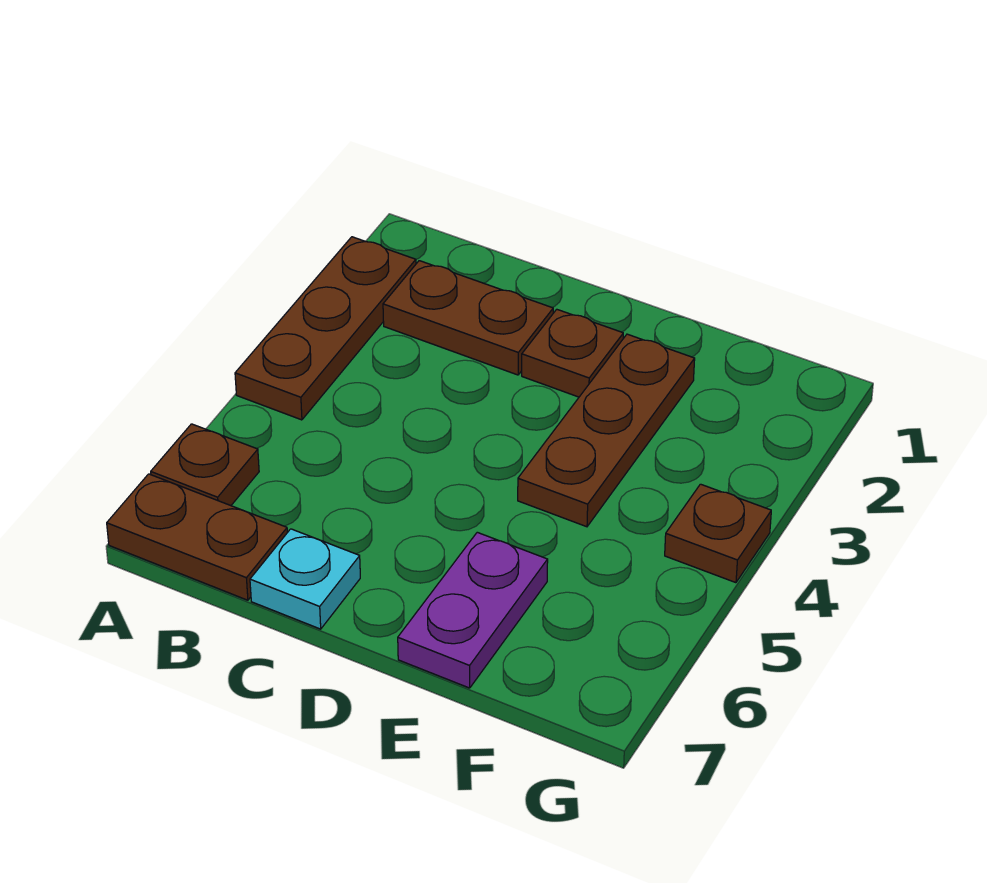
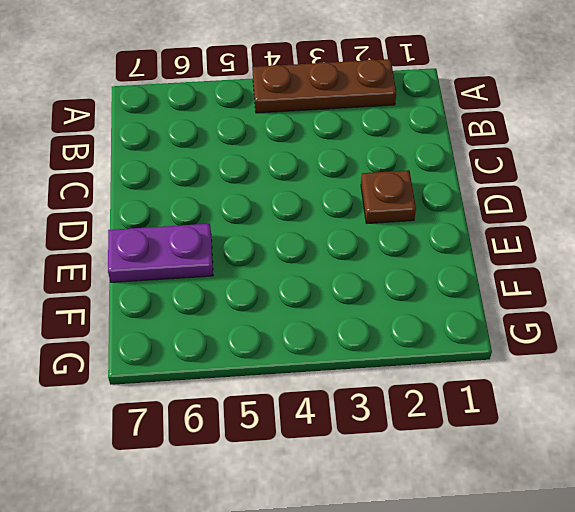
none -> brown plate A6 level 1
none -> brown plate A7:B7 level 1

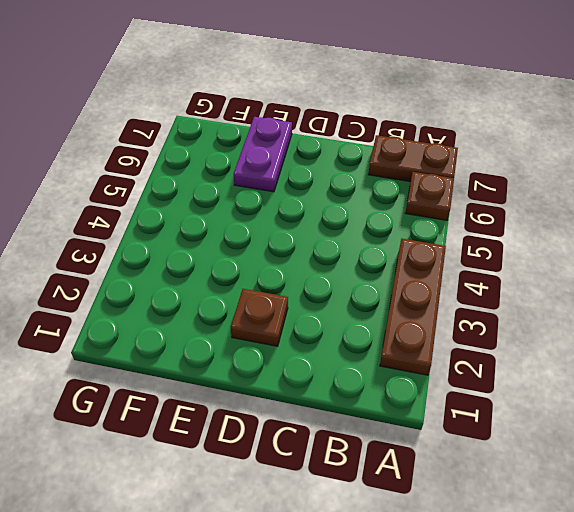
none -> brown plate B2:C2 level 1
none -> cyan plate C7 level 1

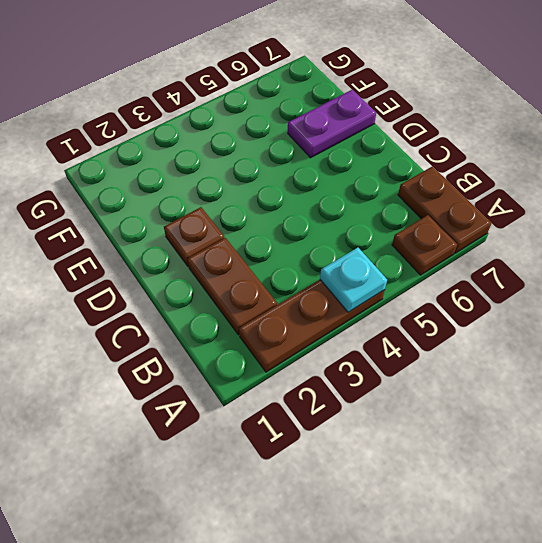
cyan plate A4 level 2 -> cyan plate C7 level 1
none -> brown plate E2:E4 level 1
none -> brown plate G4 level 1

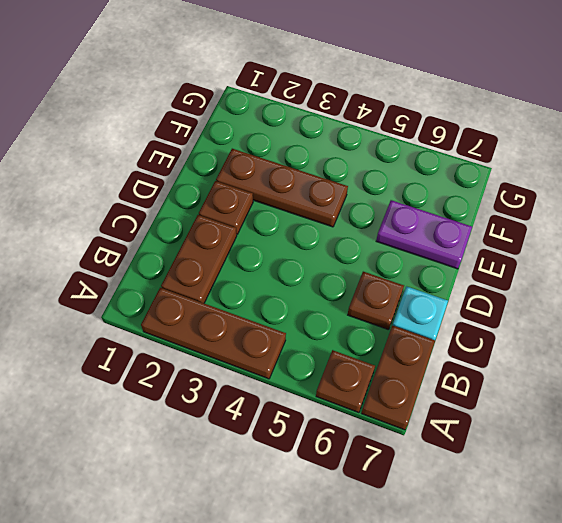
brown plate C6 level 1 -> brown plate G4 level 1

